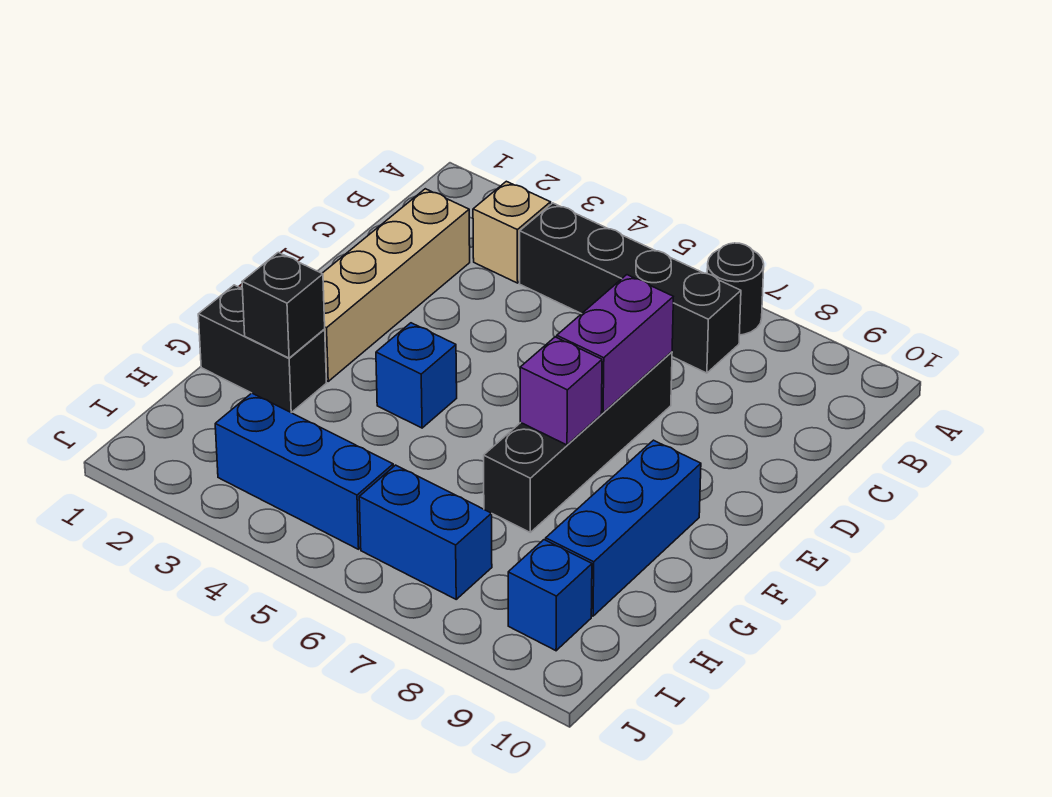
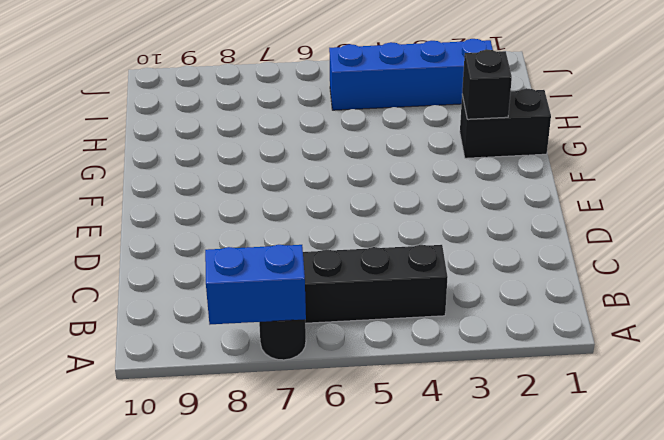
blue brick A7:A8 level 2 -> blue brick I6:I7 level 1
blue brick I2:I5 level 1 -> blue brick I3:I5 level 1
none -> tan brick B3 level 1
none -> tan brick C2:F2 level 1
none -> black brick D7:G7 level 1

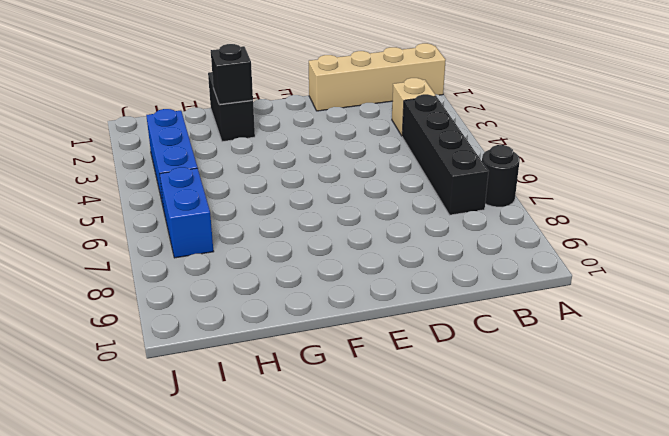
tan brick A1:D1 level 1 -> tan brick C2:F2 level 1
none -> black brick D7:G7 level 1
none -> blue brick F4 level 1
none -> blue brick F9:H9 level 1

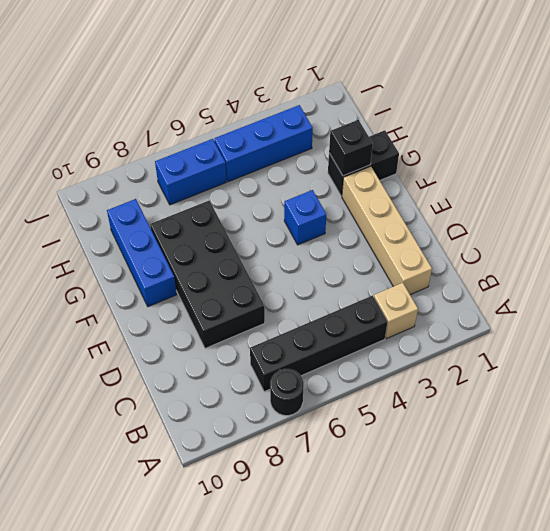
black brick D7:G8 level 1 -> black brick D7:G7 level 1
none -> blue brick I9 level 1
none -> purple brick D7:E7 level 2
none -> purple brick F7 level 2

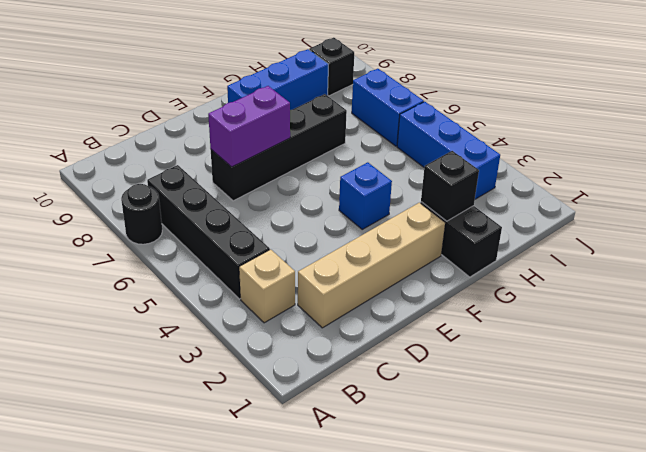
black brick I9 level 1 -> blue brick I9 level 1
none -> purple brick F7 level 2

